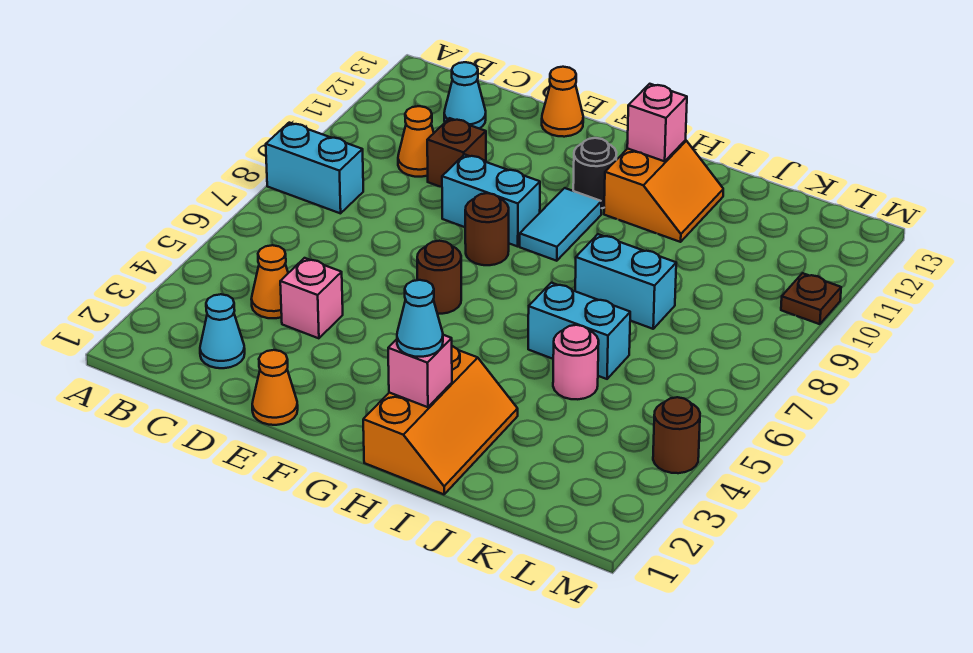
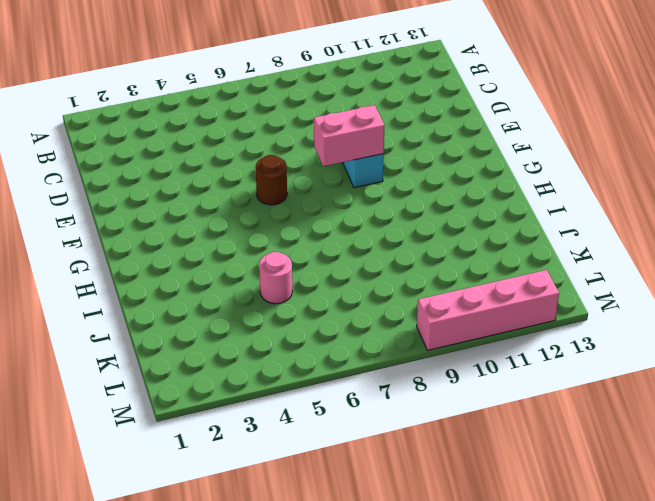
pink brick F8:F9 level 2 -> none
pink brick M9:M12 level 1 -> brown plate M10 level 1
none -> cyan brick A8:B8 level 1
none -> cyan cone C2 level 1
none -> orange cone C4 level 1

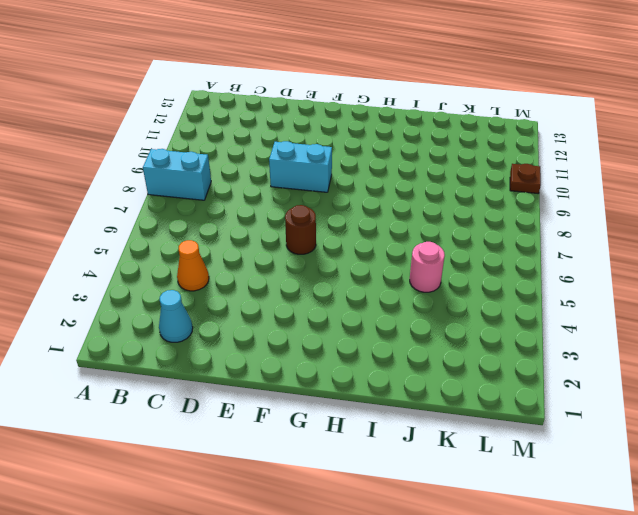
none -> orange cone C10 level 1
none -> cyan cone C12 level 1
none -> pink brick D4 level 1

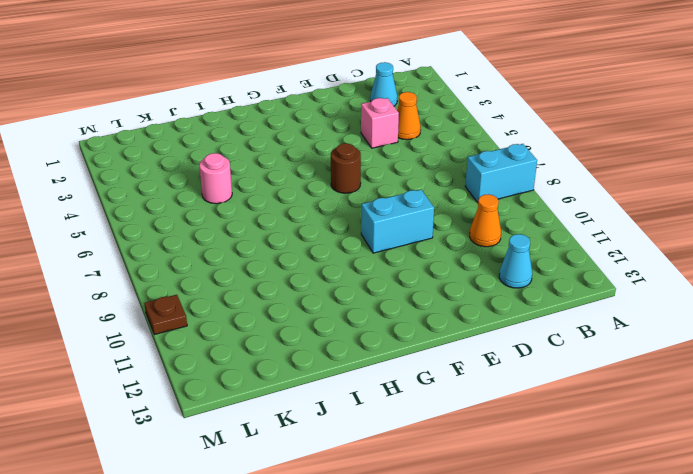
none -> brown brick D10 level 1
none -> orange cone E1 level 1
none -> orange cone E13 level 1

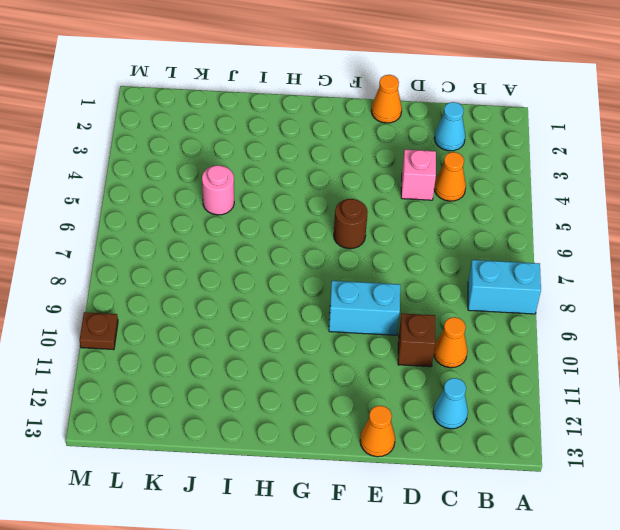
none -> brown round brick F8 level 1
none -> cyan tile G9:G10 level 1
none -> black round brick G11 level 1

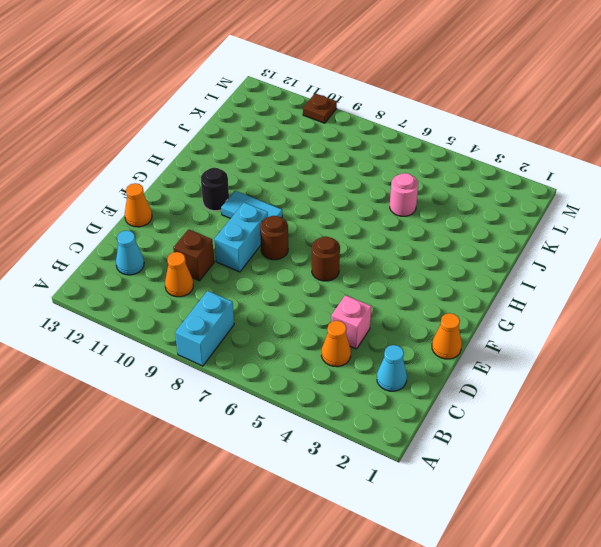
none -> orange slope H1:I3 level 1 top H
none -> orange slope H11:I12 level 1 top H
none -> cyan brick I6:J6 level 1

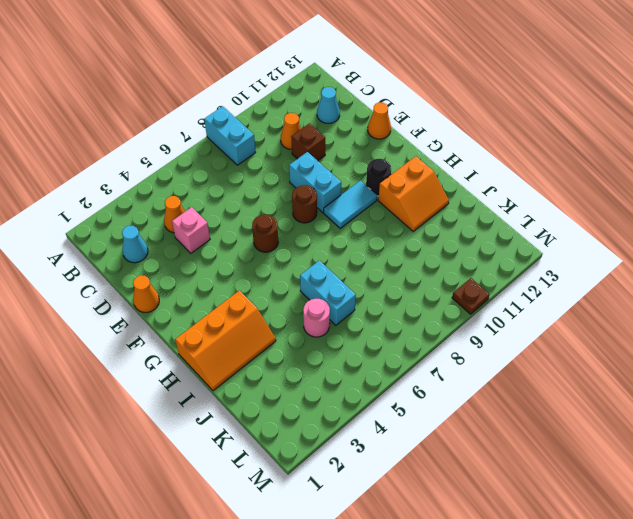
none -> cyan brick I8:J8 level 1
none -> brown round brick M4 level 1
none -> pink brick H2 level 2

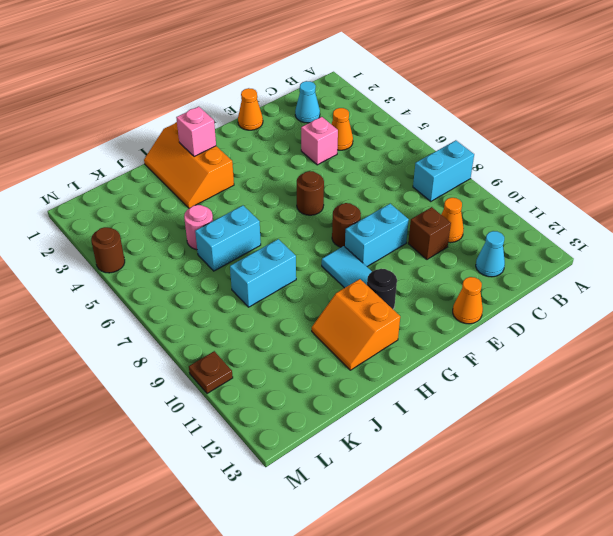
none -> pink brick H12 level 2
none -> cyan cone H2 level 3

